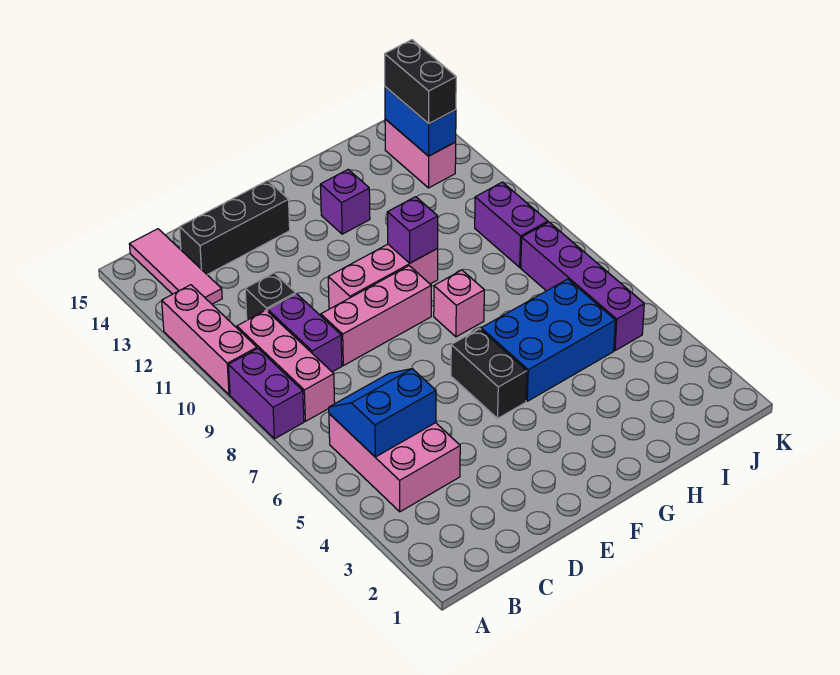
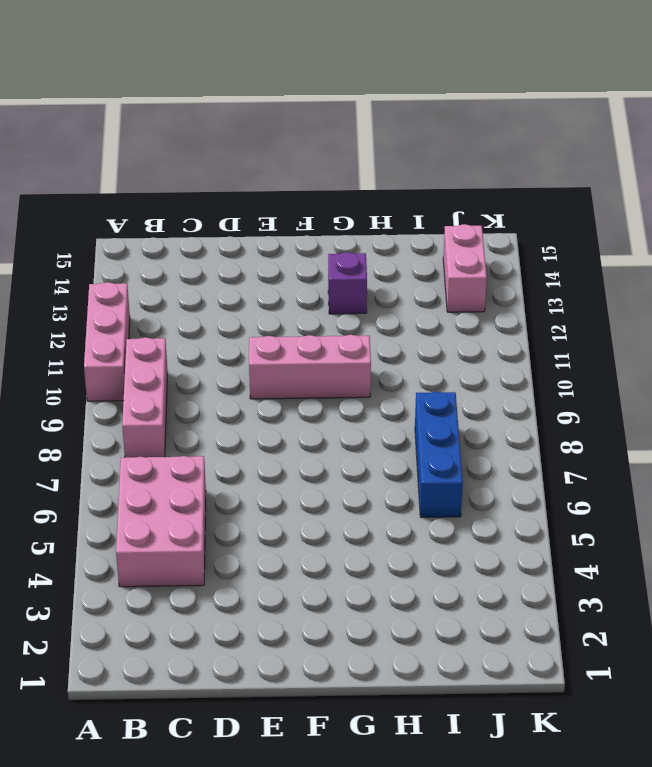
blue brick I6:I8 level 1 -> blue brick G5:I6 level 1
none -> purple brick A8:A9 level 1
none -> pink tile B13:B15 level 1
none -> purple brick C9:C10 level 1

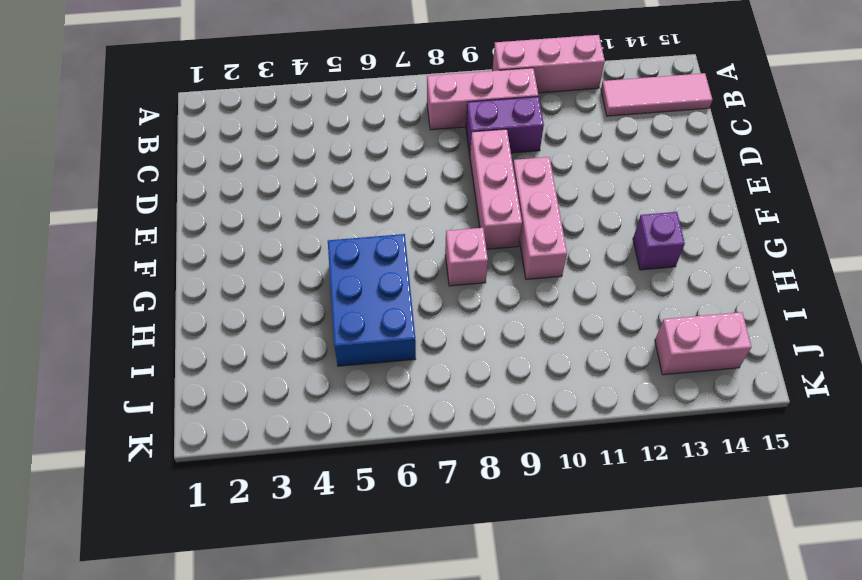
none -> purple brick A8:A9 level 1
none -> pink brick B4:C6 level 1
none -> black brick C11 level 1

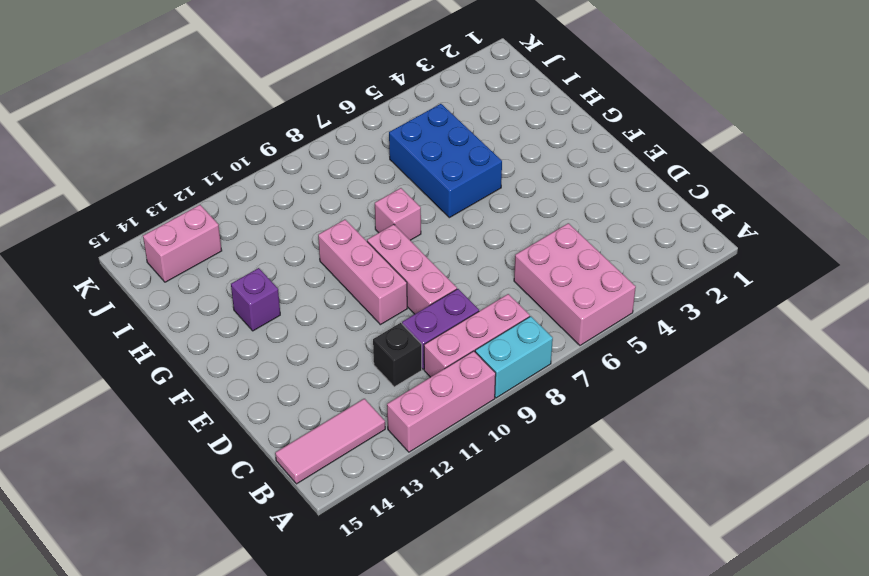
pink brick A5:C6 level 1 -> pink brick B4:C6 level 1
cyan brick A8:A9 level 1 -> purple brick A8:A9 level 1
none -> black brick C14:E14 level 1
none -> black brick F5:F6 level 1
none -> purple brick J5:J8 level 1

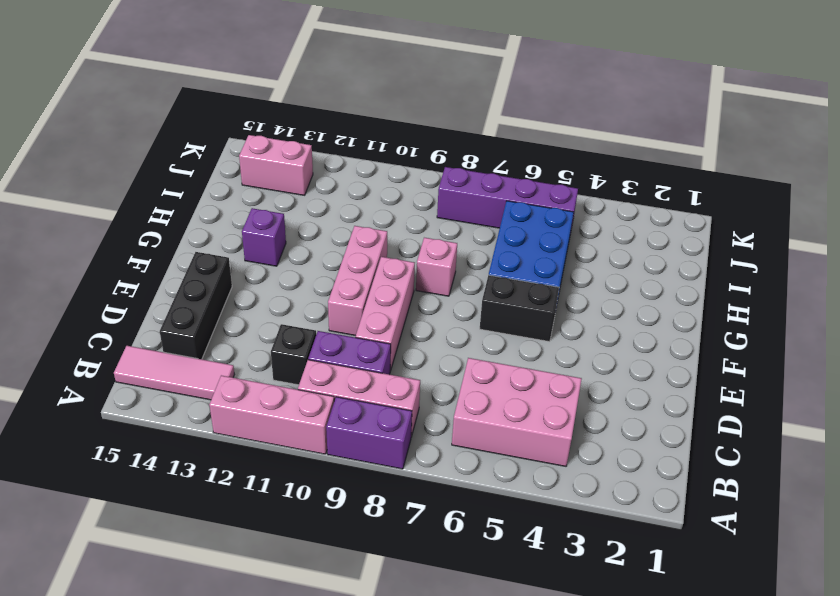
none -> purple brick J9:J10 level 1
none -> blue slope B5:C6 level 2 top 5
none -> purple brick G10 level 2

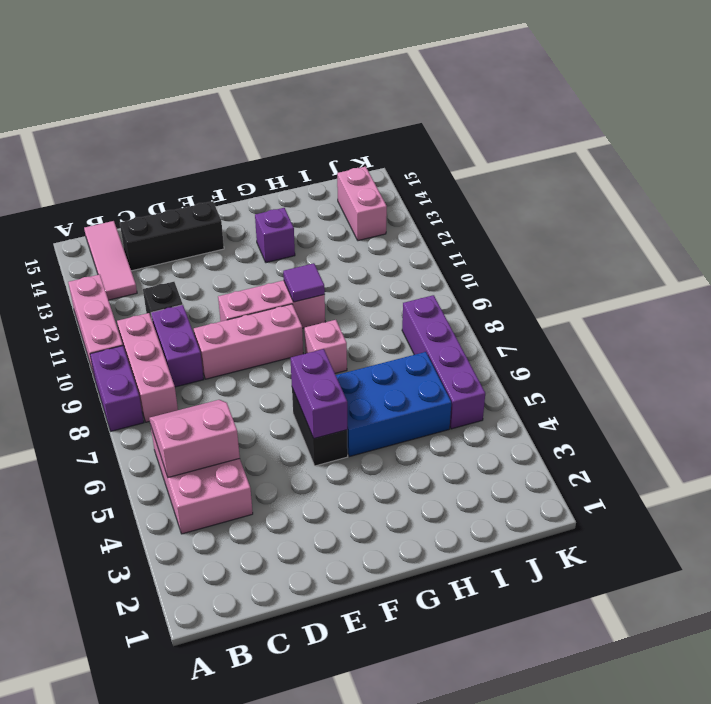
pink slope B5:C6 level 2 top 5 -> blue slope B5:C6 level 2 top 5
purple brick F5:F6 level 2 -> purple brick J9:J10 level 1
purple tile G10 level 2 -> purple brick G10 level 2
none -> blue brick J13:J14 level 2
none -> black brick J13:J14 level 3

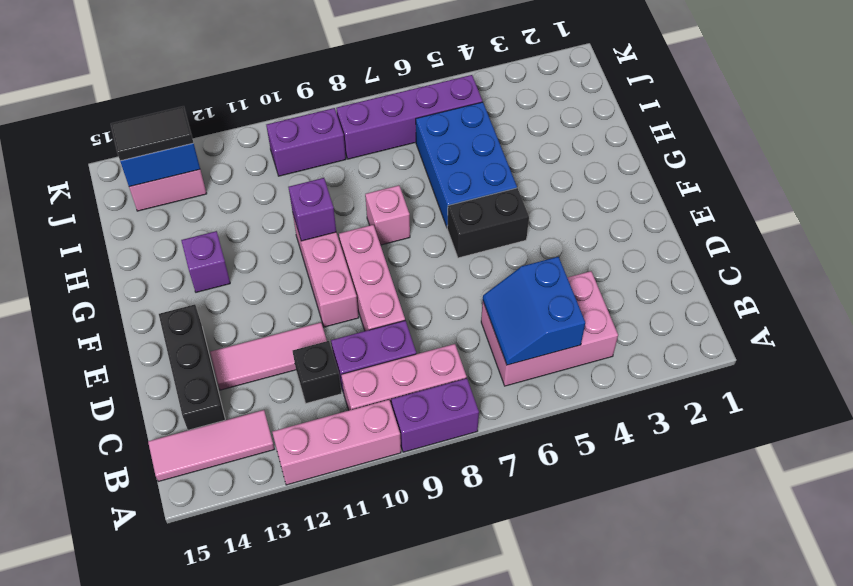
pink tile D11:D13 level 1 -> none
black tile J13:J14 level 3 -> black brick J13:J14 level 3

